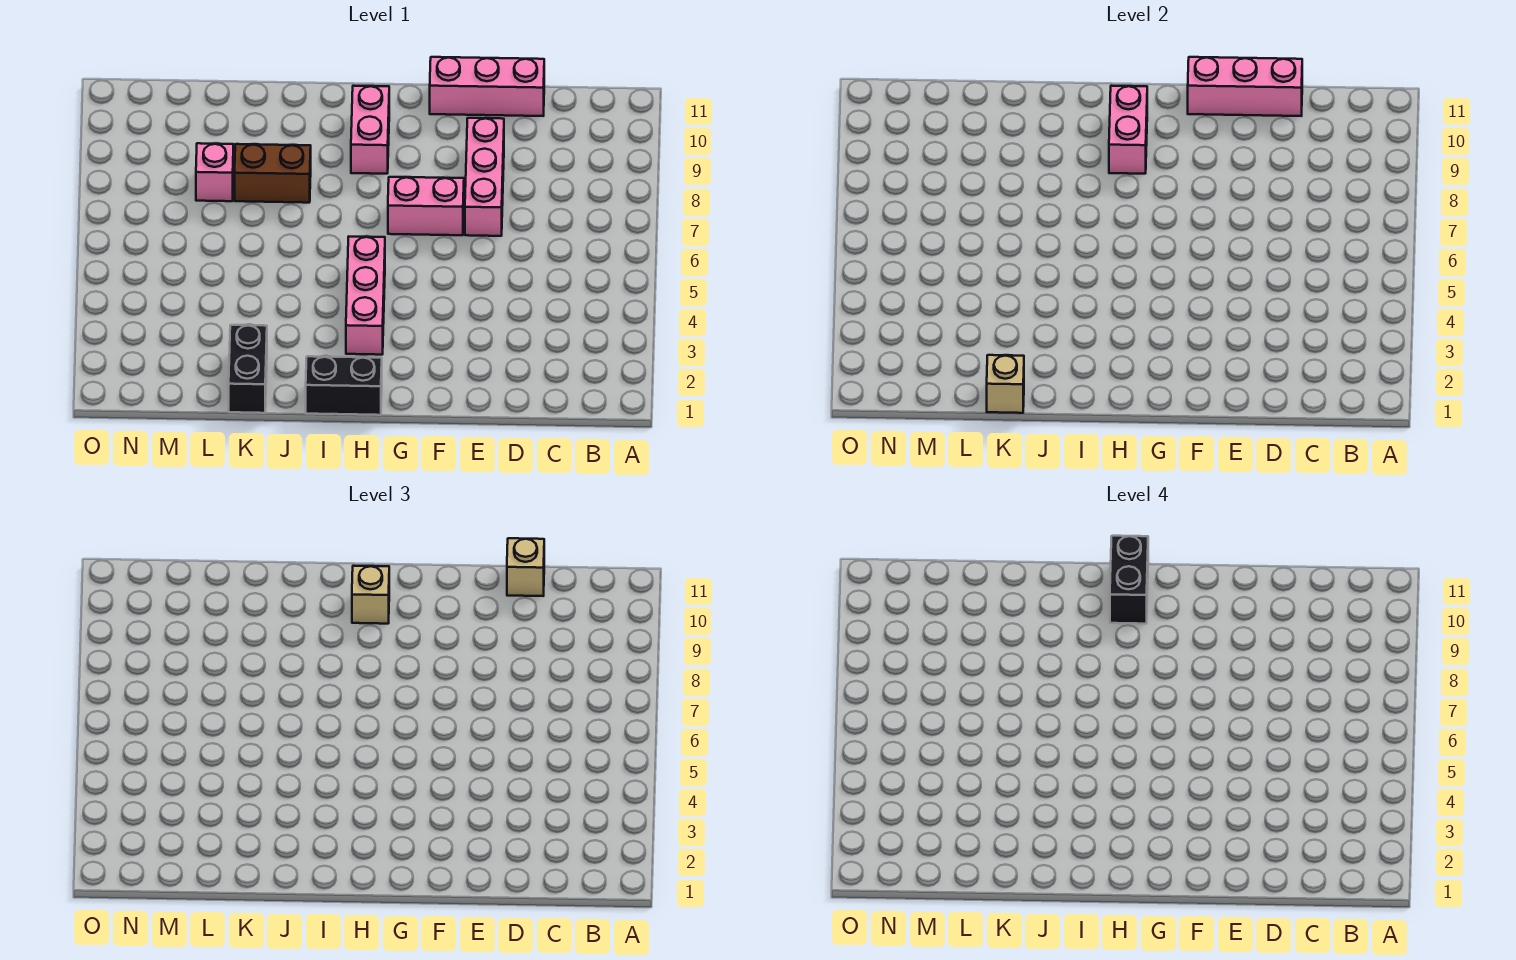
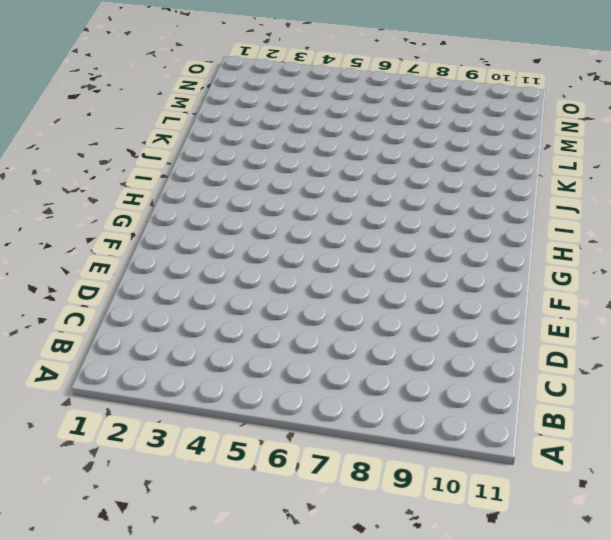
none -> pink brick D11:F11 level 1
none -> pink brick E7:E9 level 1
none -> pink brick F7:G7 level 1

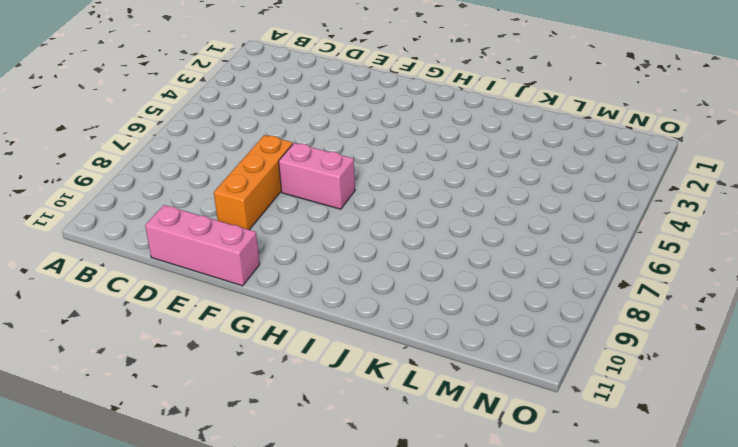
orange brick E7:E9 level 1 -> pink brick E7:E9 level 1
none -> black brick H1:I1 level 1
none -> pink brick H3:H5 level 1
none -> pink brick H9:H10 level 1

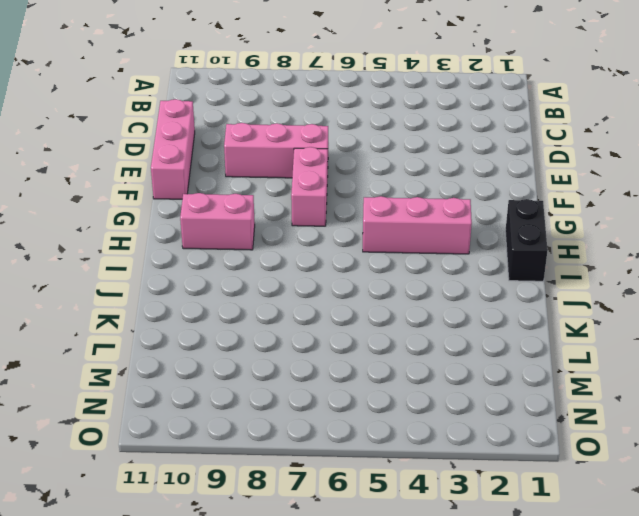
none -> brown brick J8:K8 level 1
none -> black brick K1:K2 level 1
none -> pink brick L8 level 1

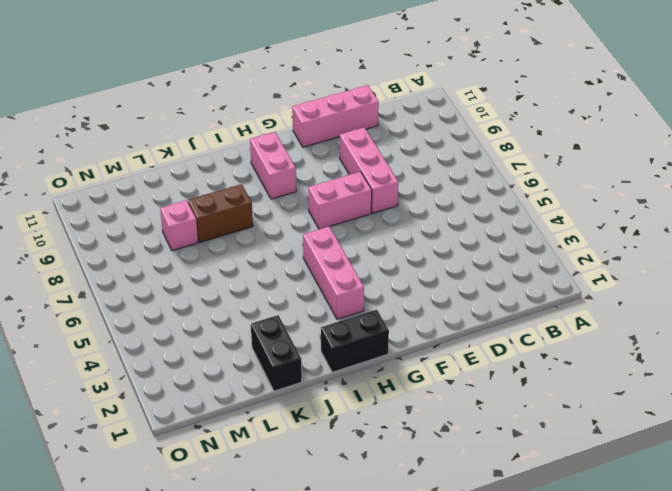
none -> pink brick D11:F11 level 2
none -> pink brick H9:H10 level 2
none -> tan brick K1 level 2

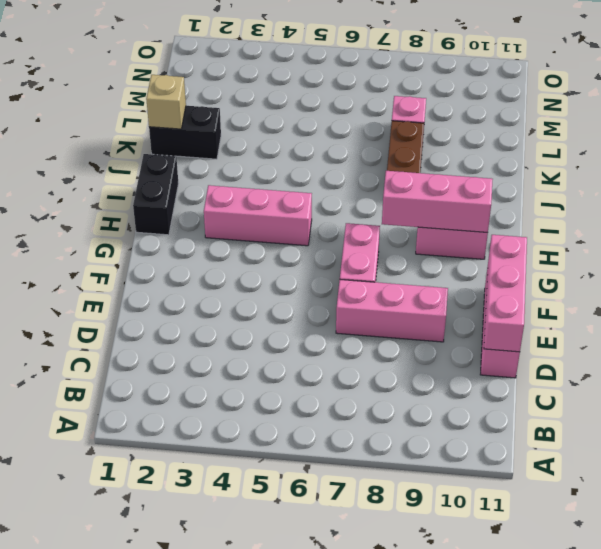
pink brick H8:H10 level 2 -> pink brick H9:H10 level 2
none -> tan brick D11 level 3
none -> tan brick H10 level 3
none -> black brick H10:H11 level 4

